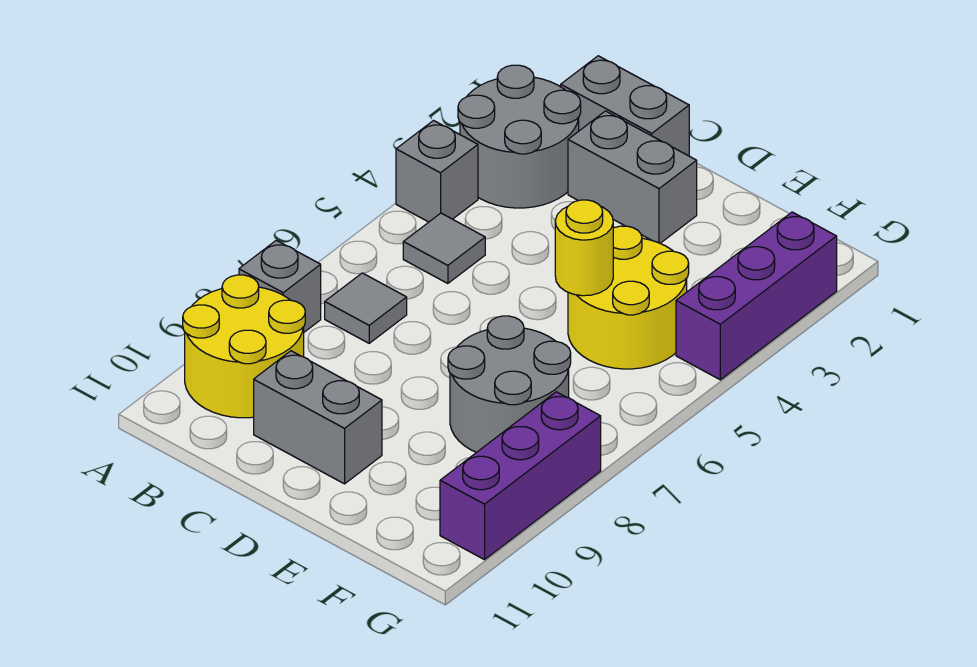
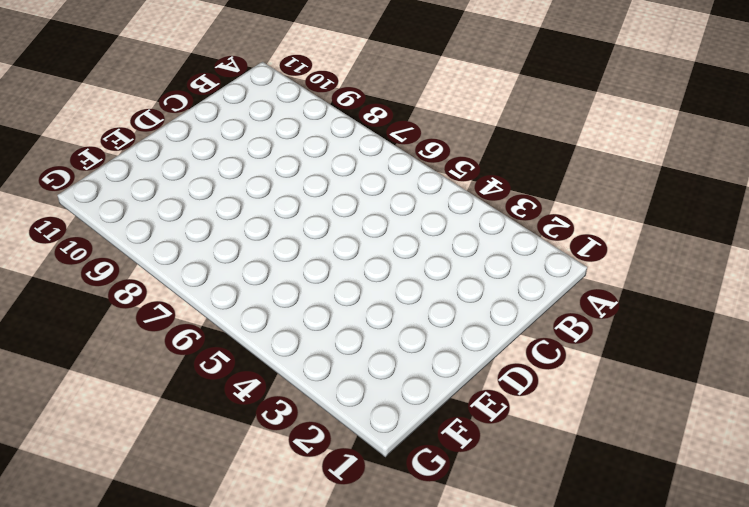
none -> grey round brick A2:B3 level 1
none -> grey brick A4 level 1
none -> grey brick A8 level 1

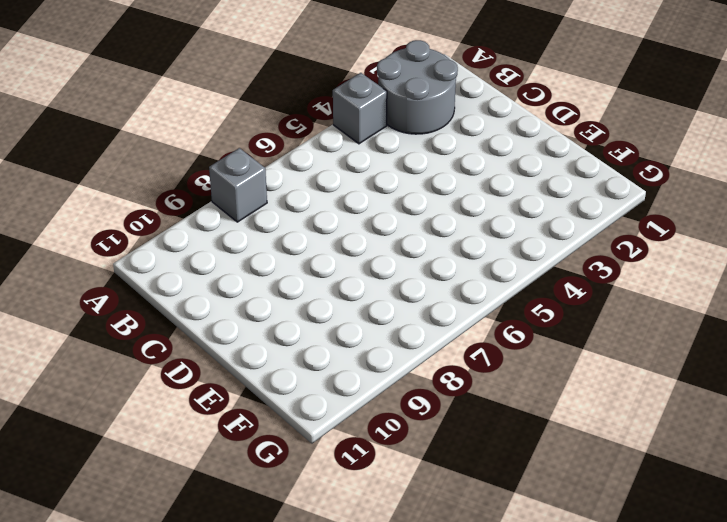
none -> yellow round brick A9:B10 level 1
none -> grey brick B1:C1 level 1
none -> grey tile B5 level 1

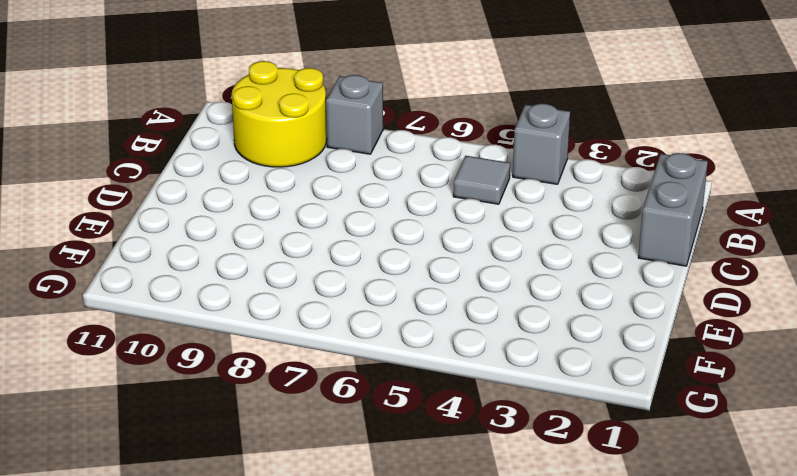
none -> grey round brick A2:B3 level 1
none -> grey tile B7 level 1
none -> grey brick C2:D2 level 1

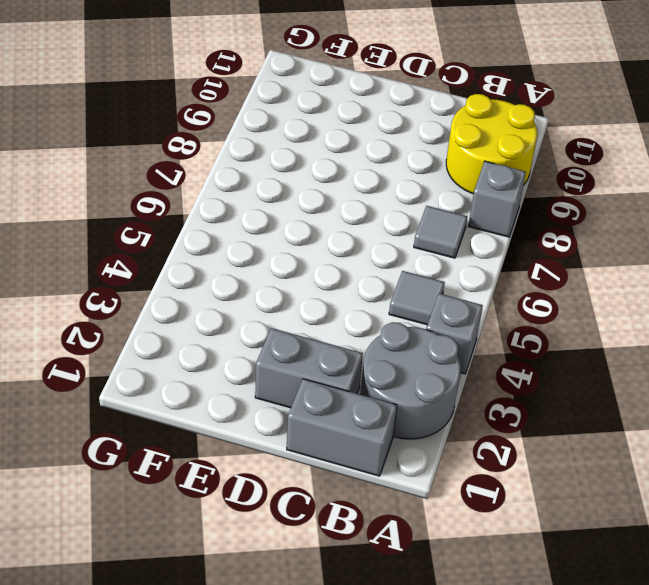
none -> grey brick C10:D10 level 1
none -> yellow round brick E4:F5 level 1
none -> grey round brick E7:F8 level 1

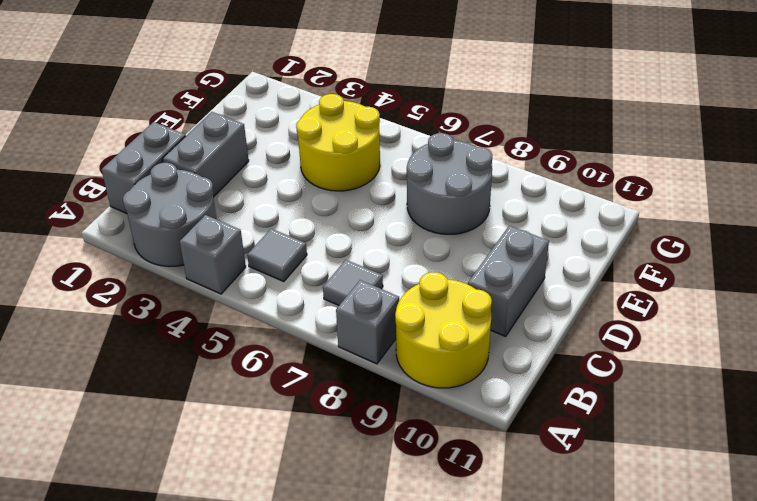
none -> purple brick G2:G4 level 1
none -> purple brick G8:G10 level 1
none -> yellow round brick E5 level 2

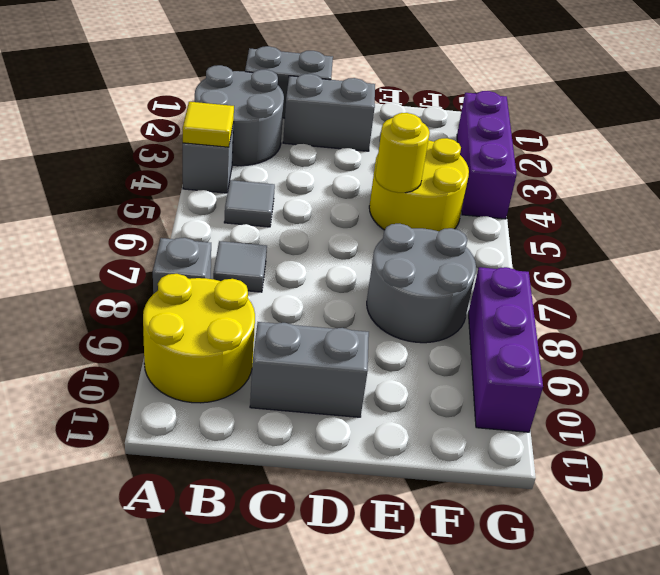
yellow tile A4 level 2 -> none

